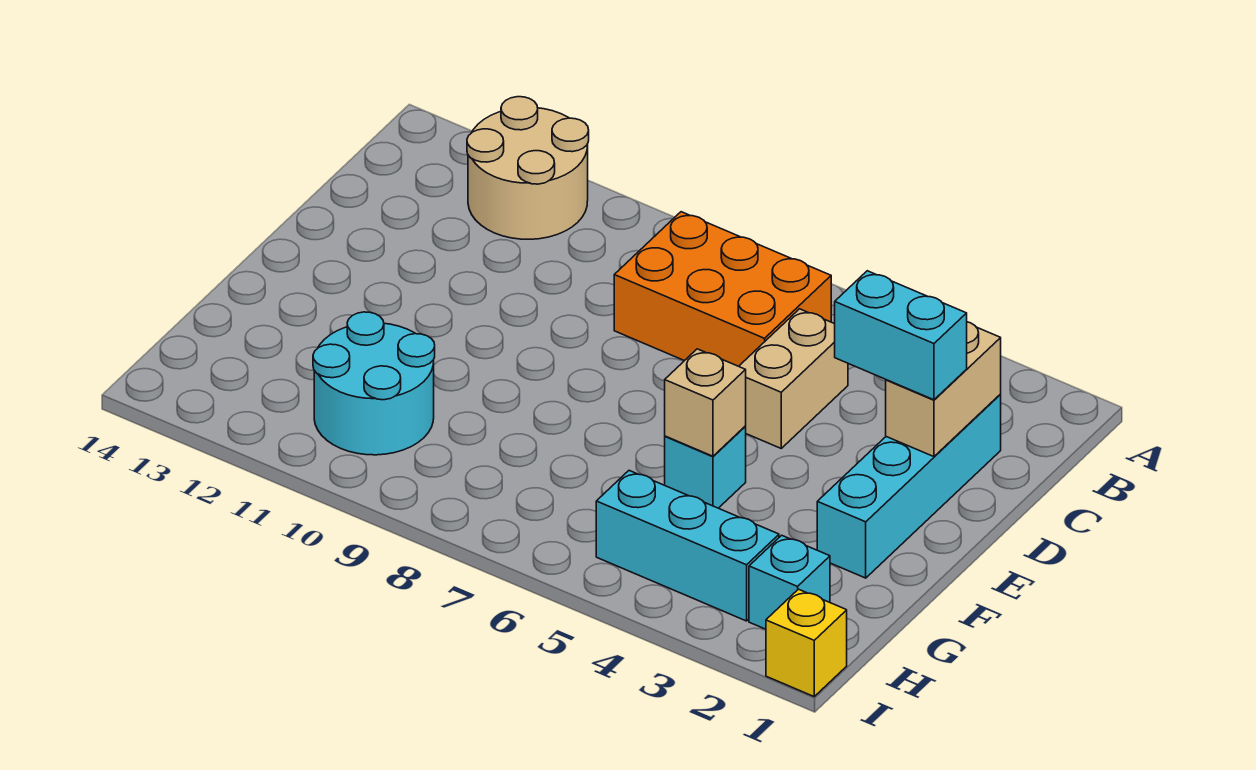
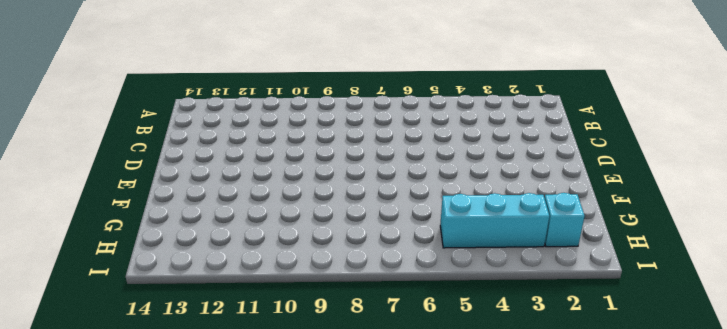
none -> tan round brick A11:B12 level 1
none -> orange brick B6:C8 level 1
none -> cyan brick C2:F2 level 1

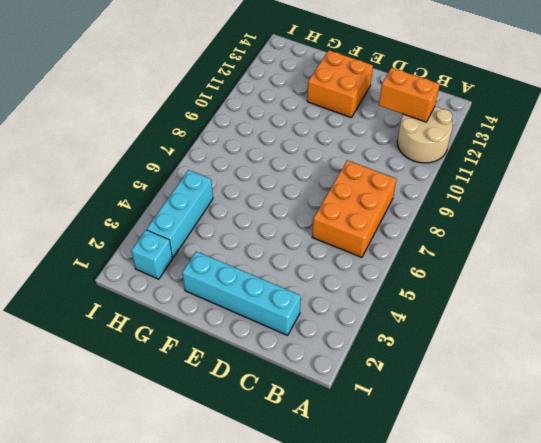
orange brick B12:C12 level 2 -> none
orange brick E12:F13 level 1 -> none
none -> tan brick C5:D5 level 1
none -> cyan brick F5 level 1
none -> cyan round brick G10:H11 level 1

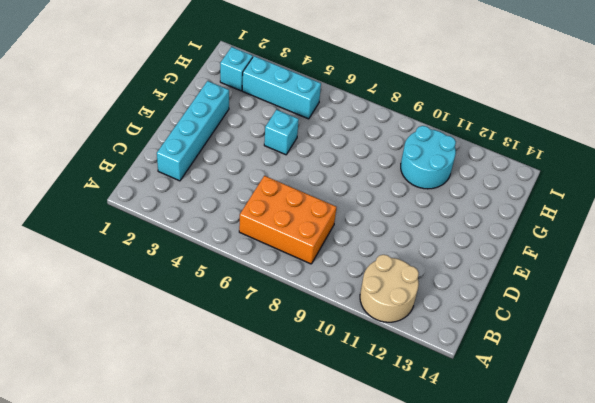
none -> tan brick C5:D5 level 1
none -> yellow brick I1 level 1
none -> tan brick C2:D2 level 2

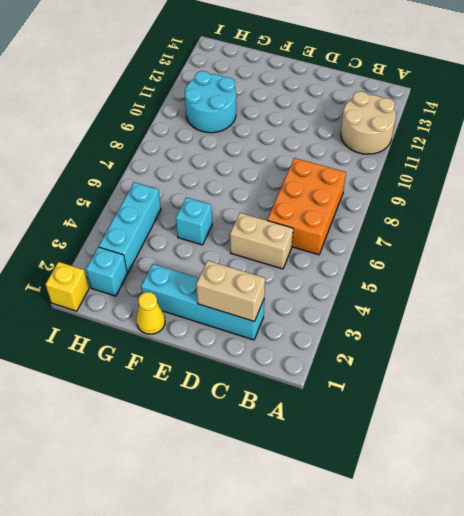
yellow cone F1 level 1 -> none
none -> tan brick F5 level 2
none -> cyan brick D2:D3 level 3

